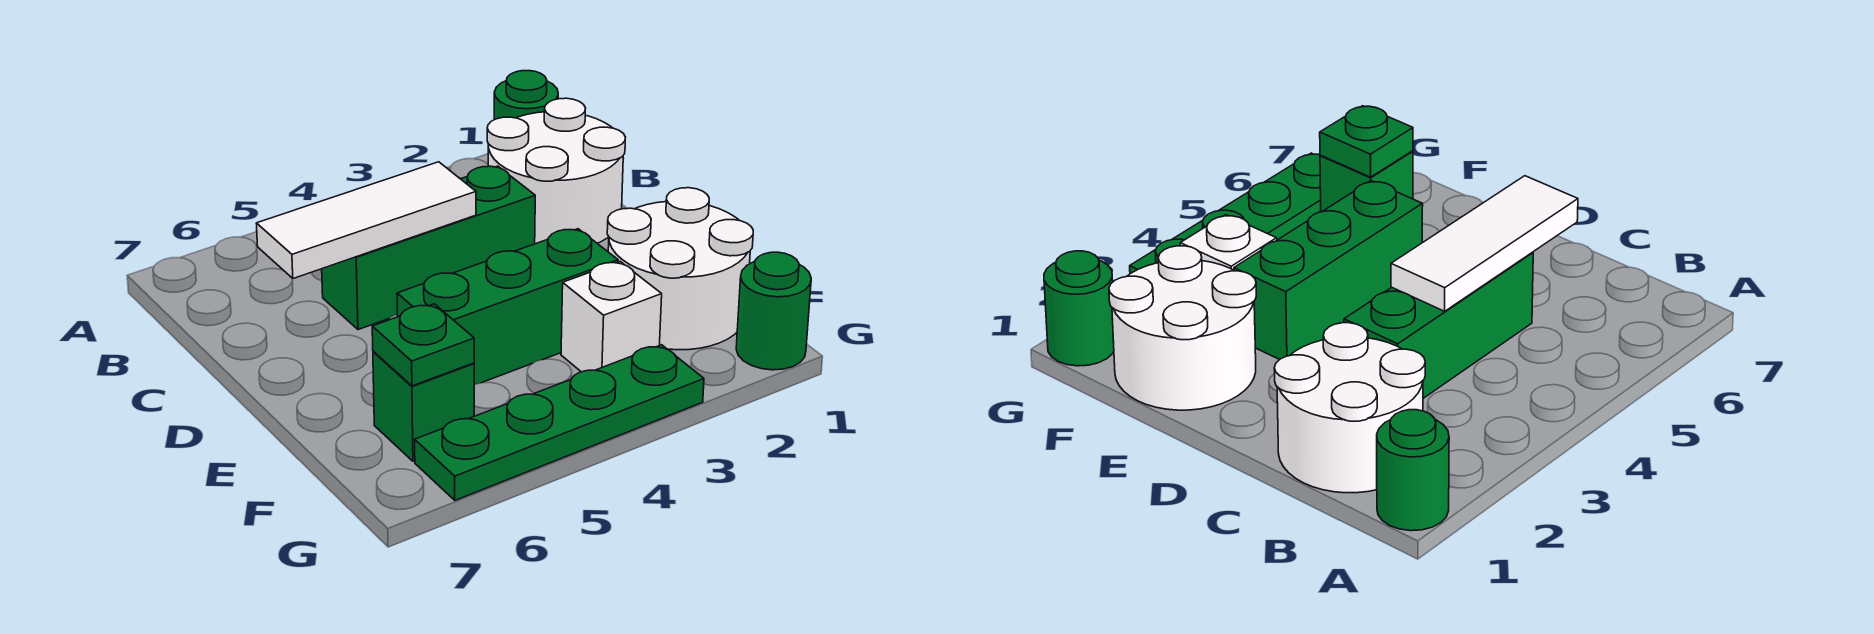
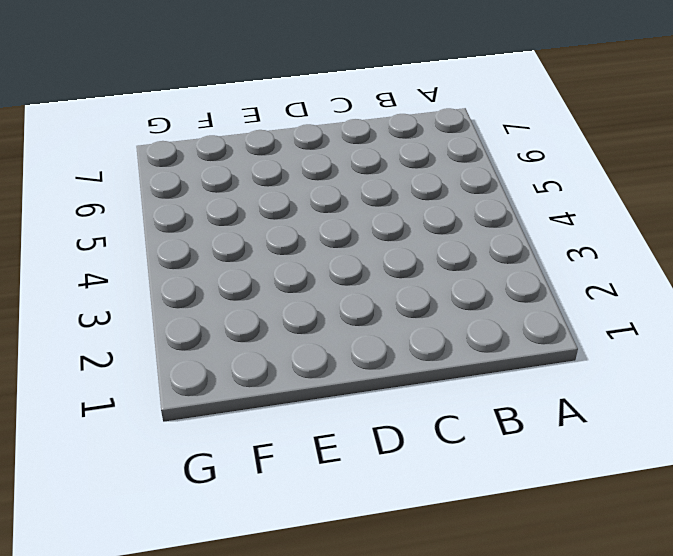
none -> green round brick A1 level 1
none -> white round brick B1:C2 level 1

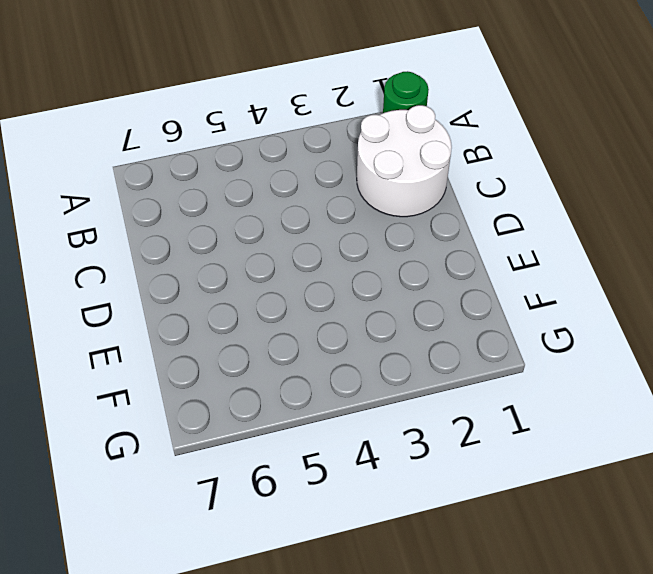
none -> green brick C3:C5 level 1
none -> white round brick E1:F2 level 1

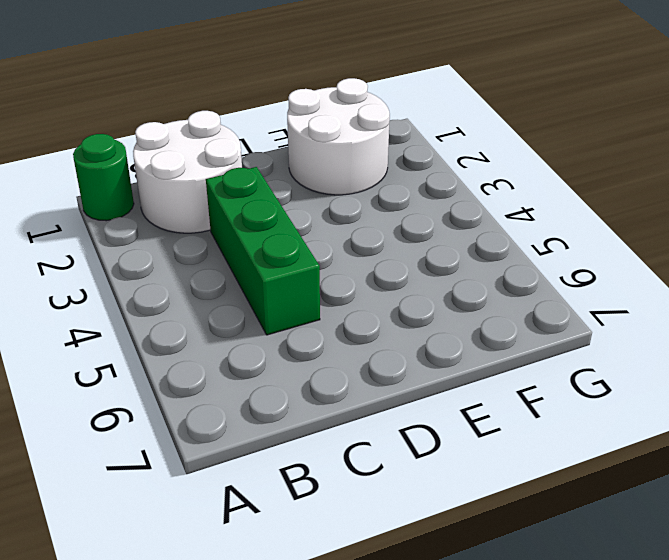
none -> green brick E3:E5 level 1
none -> white brick F3 level 1

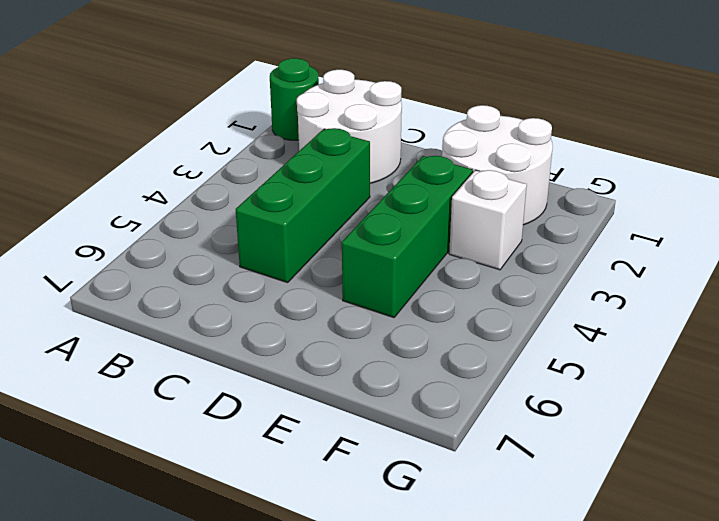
none -> green brick F6 level 1
none -> green round brick G1 level 1

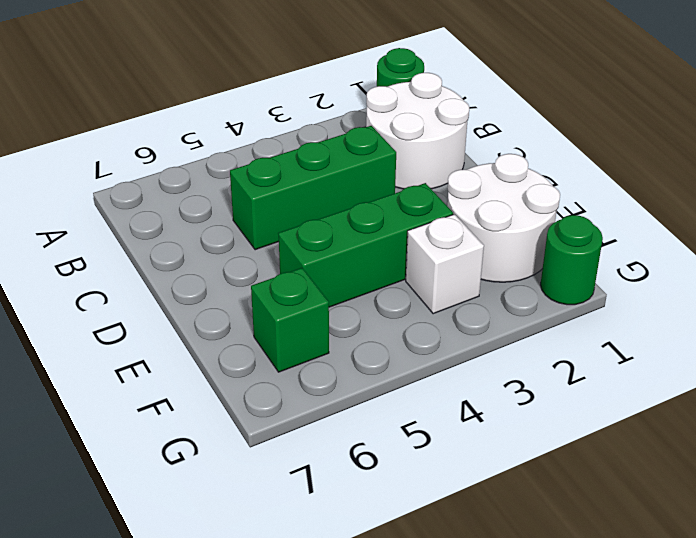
none -> green plate G3:G6 level 1
none -> white tile C4:C6 level 2

